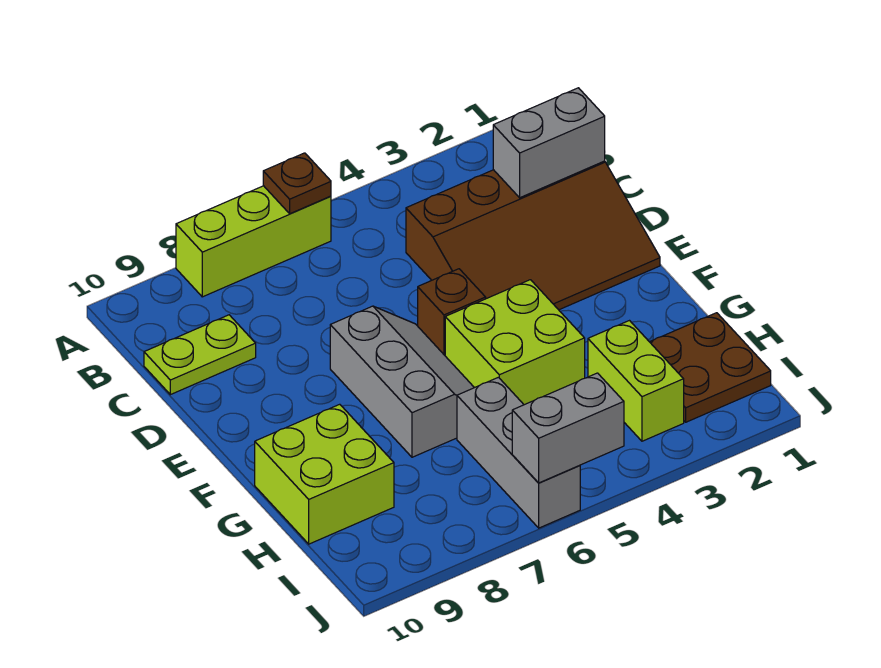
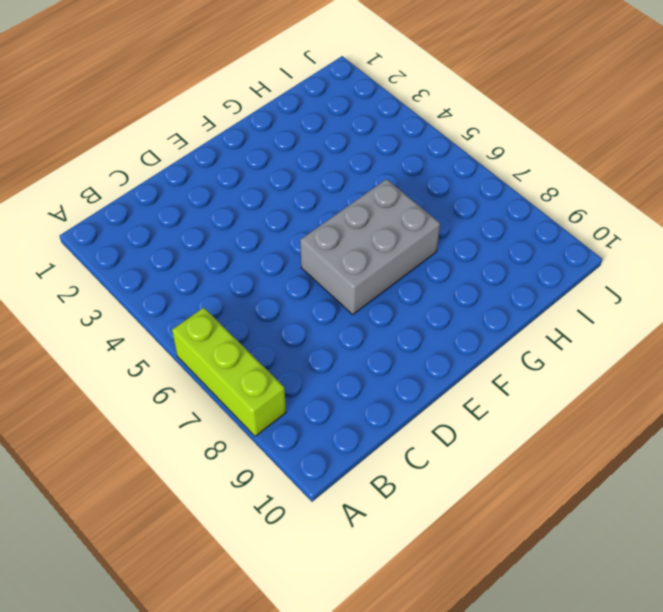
grey brick E6:G7 level 1 -> grey slope E6:G7 level 1 top 7
none -> brown slope C1:E4 level 1 top C
none -> lime plate C9:C10 level 1
none -> brown brick E5 level 1

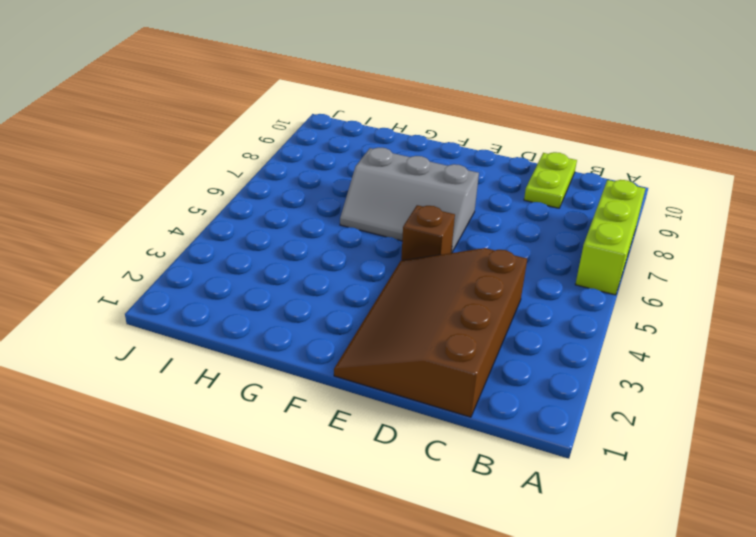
none -> lime brick F4:G5 level 1
none -> lime brick G9:H10 level 1
none -> brown plate H1:I2 level 1

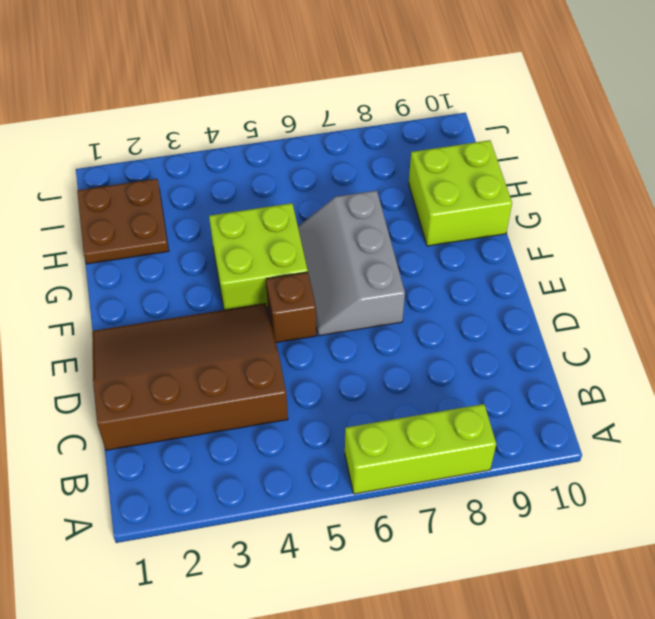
none -> lime plate C9:C10 level 1
none -> lime brick H3:I3 level 1
none -> grey brick H6:J6 level 1

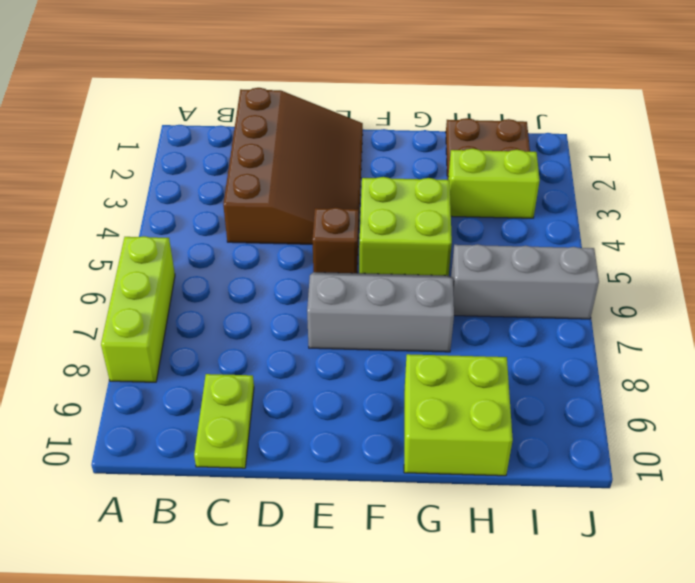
none -> brown plate A6 level 2
none -> grey brick C1:C2 level 2
none -> grey brick J5:J6 level 2

